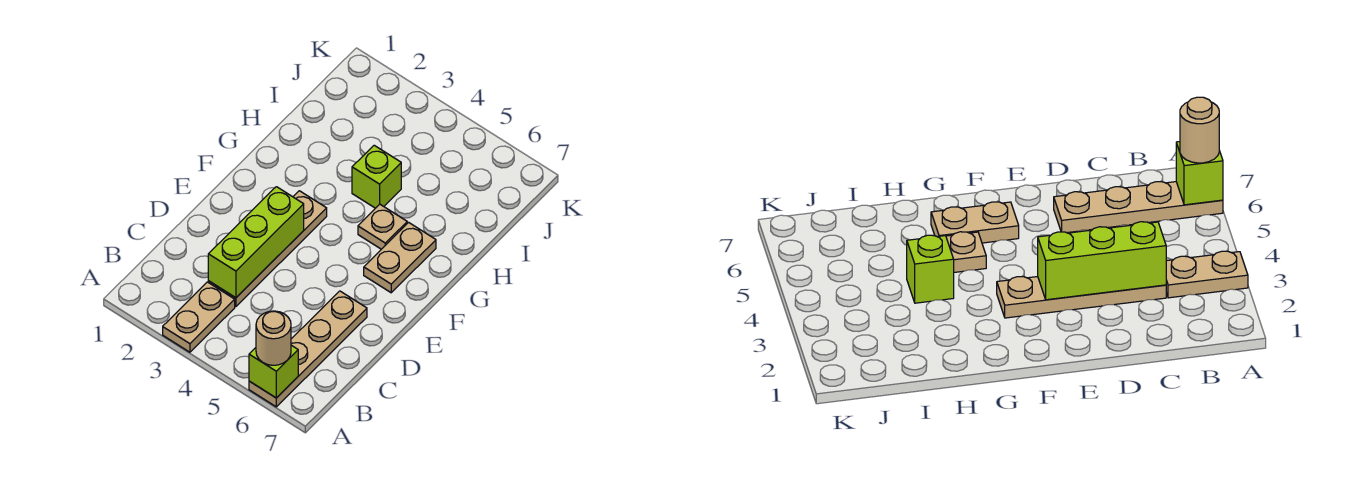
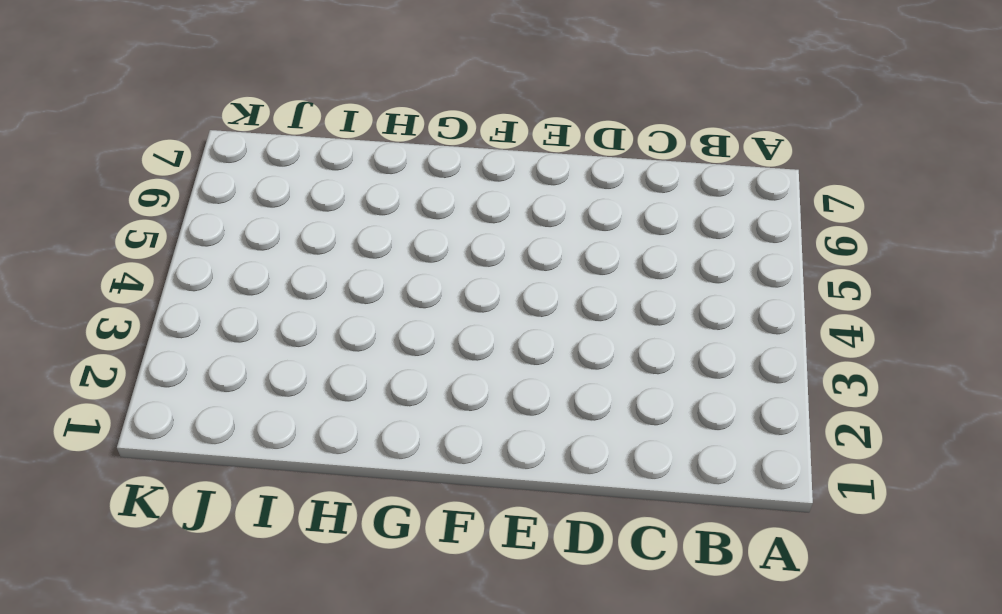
none -> tan plate A3:B3 level 1
none -> tan plate A6:D6 level 1

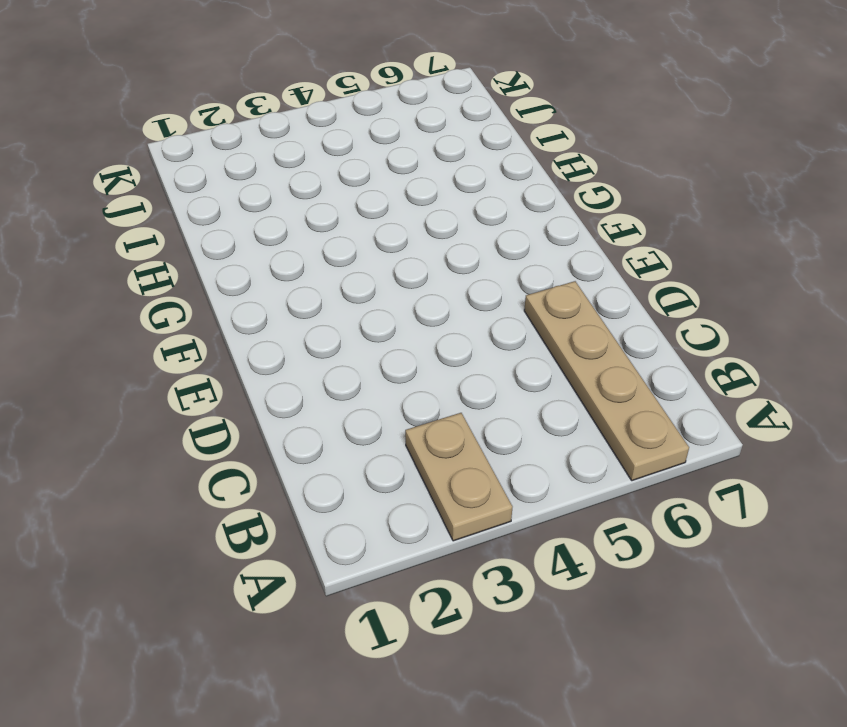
none -> tan plate C3:F3 level 1
none -> tan plate F6:G6 level 1

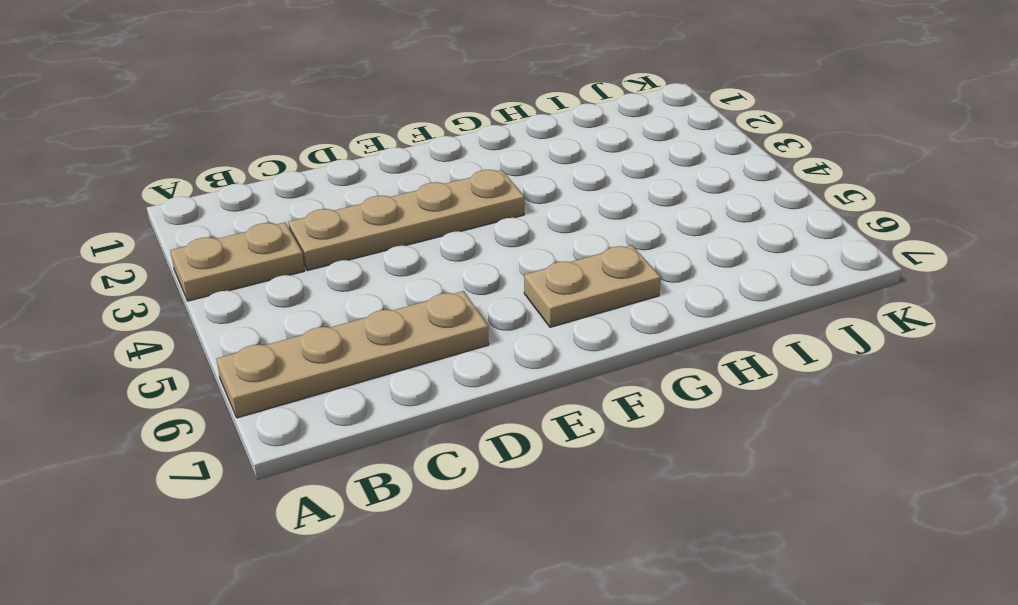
none -> tan plate G5 level 1
none -> lime brick H4 level 1

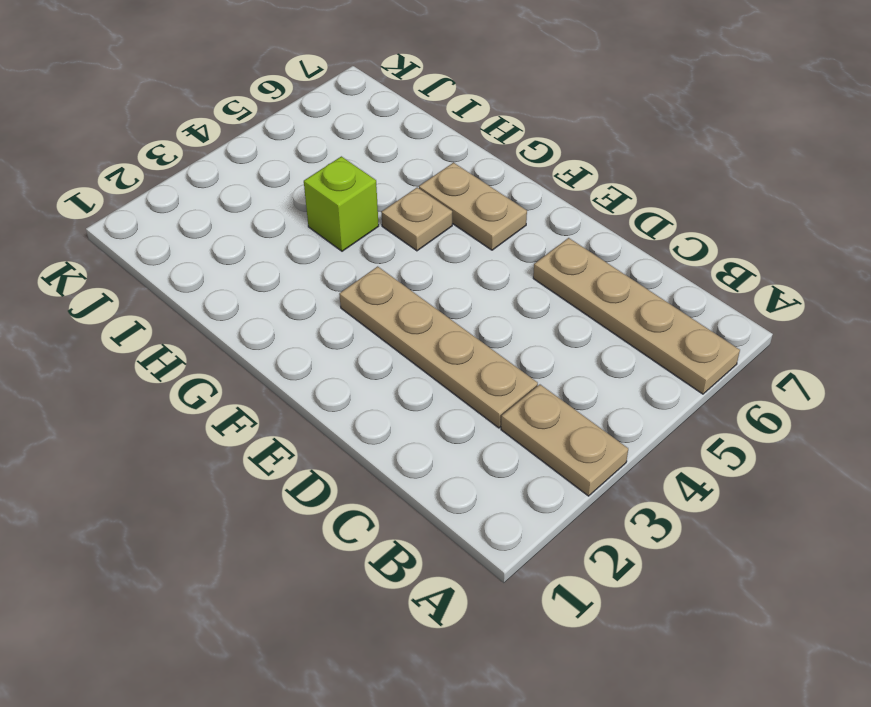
none -> lime brick A6 level 2
none -> lime brick C3:E3 level 2

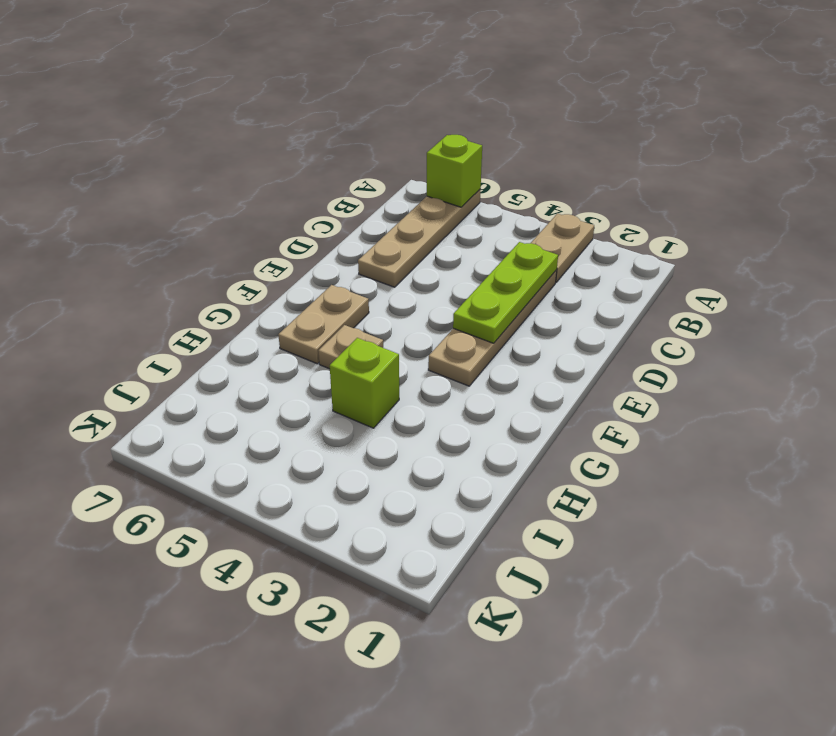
lime plate C3:E3 level 2 -> lime brick C3:E3 level 2
none -> tan round brick A6 level 3

